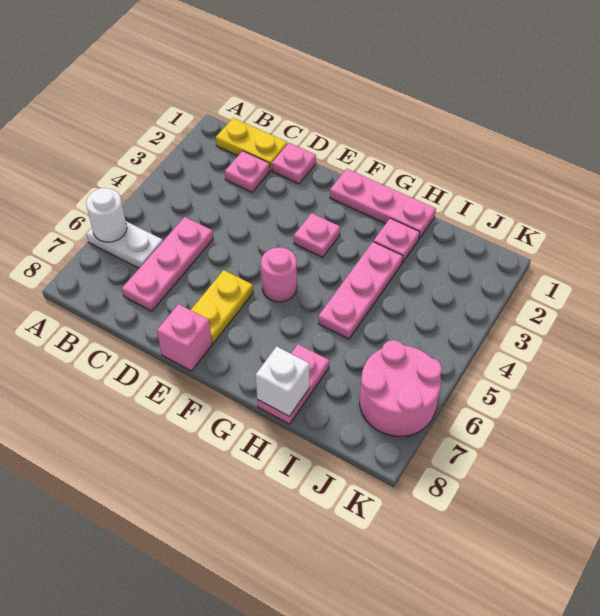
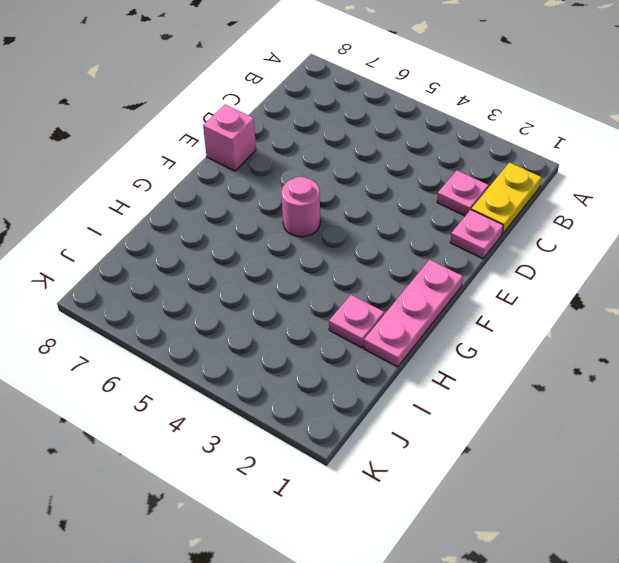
none -> white plate A6:B6 level 1
none -> pink plate C5:C7 level 1
none -> yellow plate E6:E7 level 1

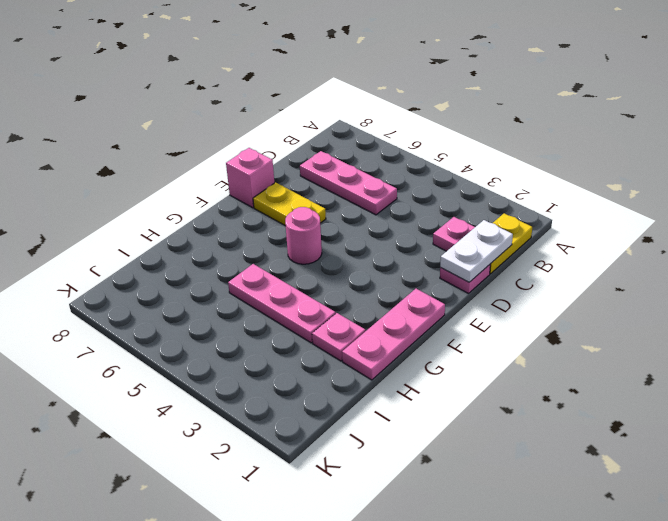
white plate C1:D1 level 2 -> white plate A6:B6 level 1
none -> pink plate F3 level 1
none -> pink plate H7:H8 level 1
none -> pink round brick J6:K7 level 1

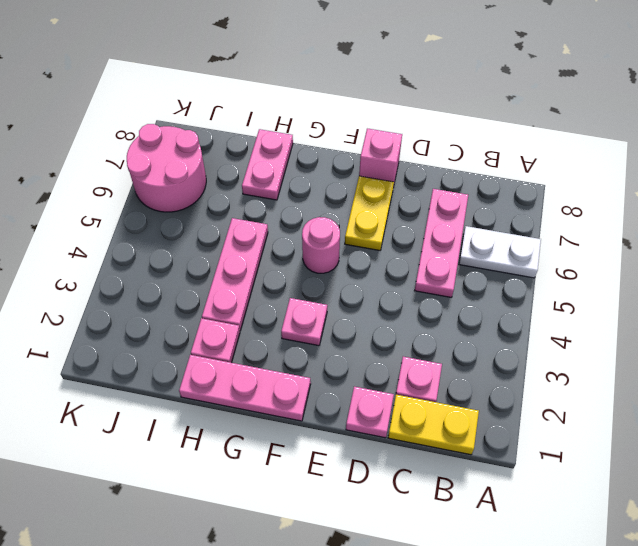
none -> white round brick A6 level 2
none -> white brick H8 level 2

